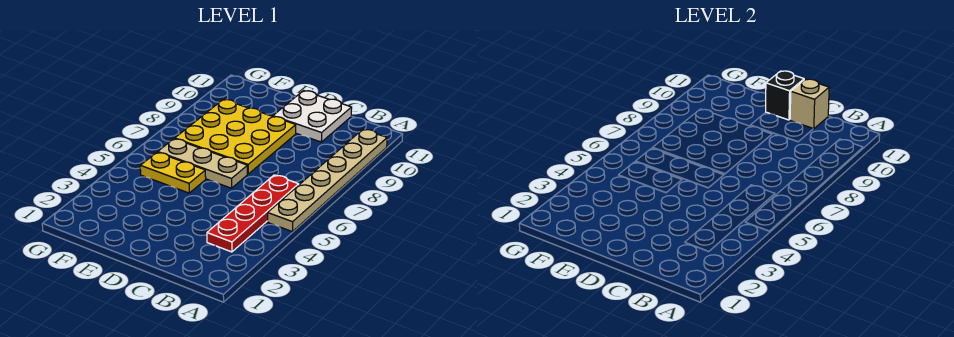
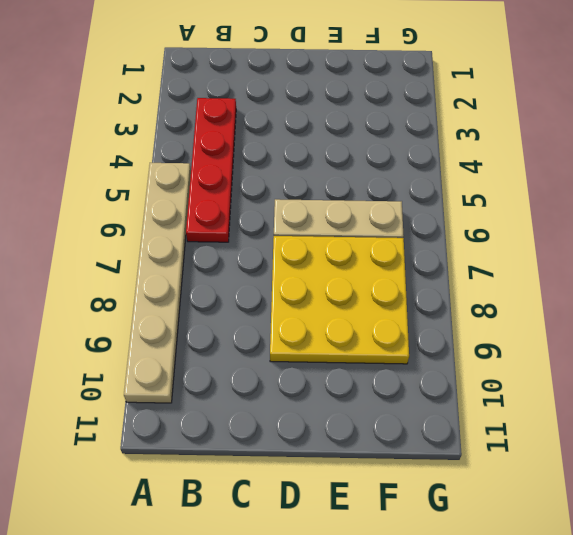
none -> white plate C10:D11 level 1
none -> yellow plate E5:F5 level 1

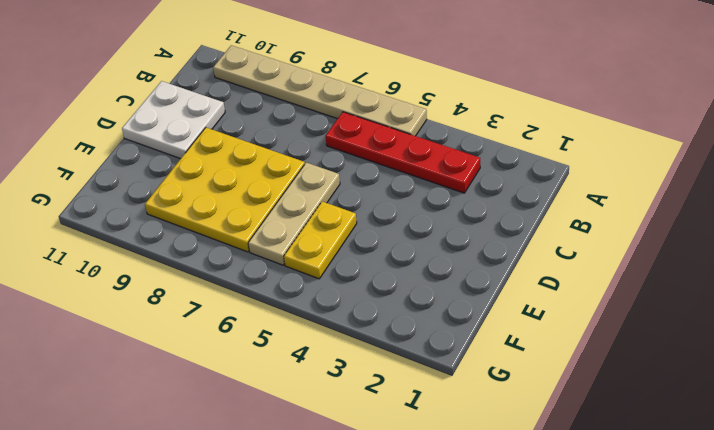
none -> tan brick C11 level 2
none -> black brick D11 level 2

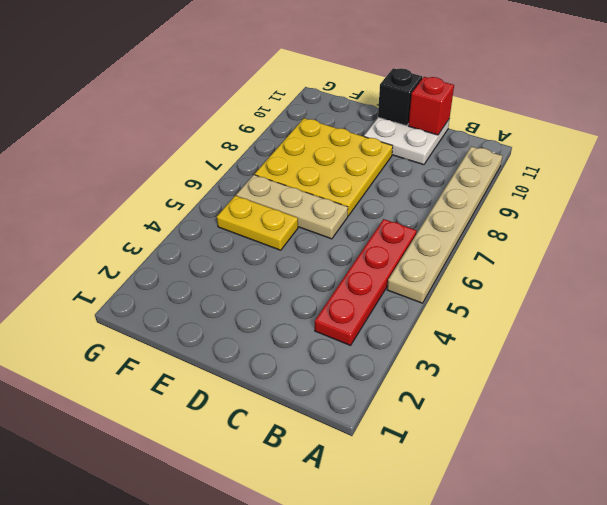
red brick C11 level 2 -> tan brick C11 level 2

